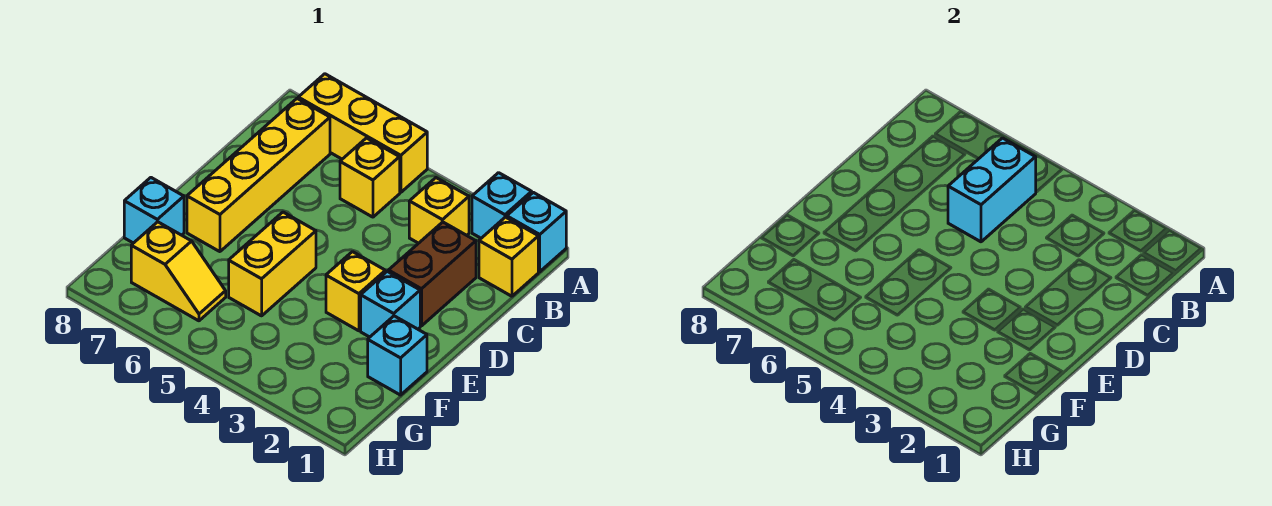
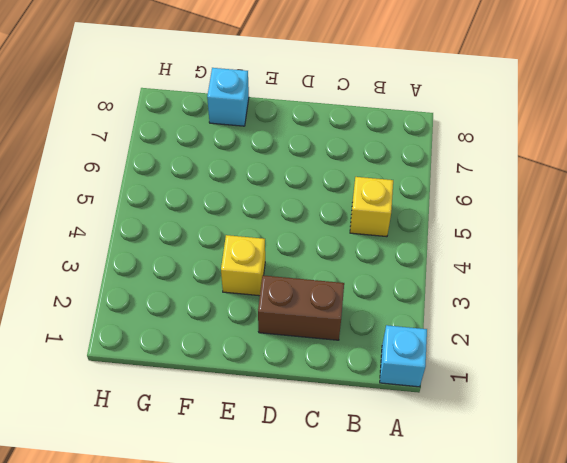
none -> cyan brick A2 level 1
none -> yellow brick A5:A7 level 1
none -> yellow brick B1 level 1

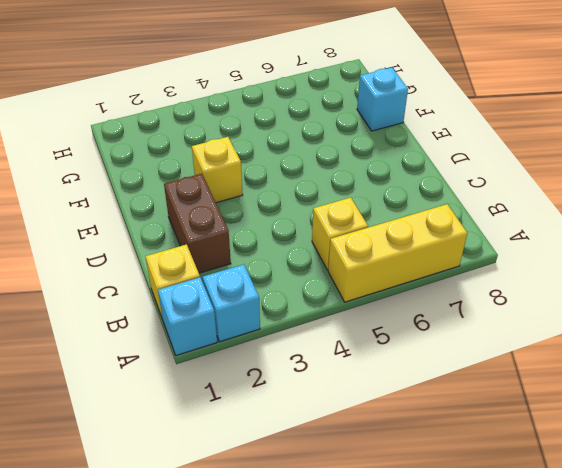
none -> yellow brick B3 level 1
none -> yellow brick B7:E7 level 1
none -> cyan brick E2 level 1

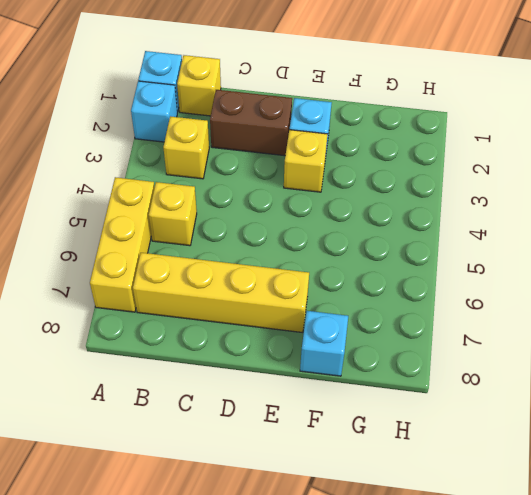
none -> yellow brick E5:F5 level 1
none -> cyan brick F1 level 1
none -> yellow slope G6:G7 level 1 top 7

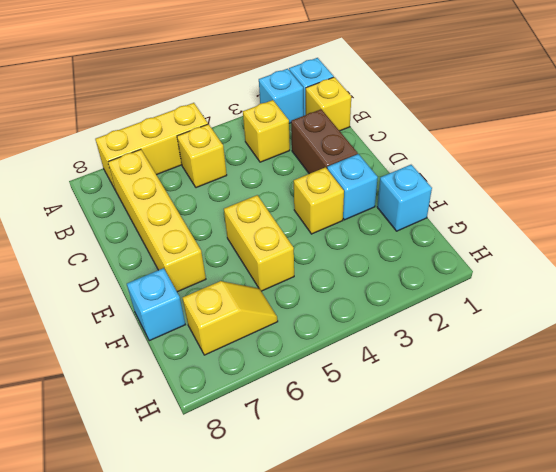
none -> cyan brick B5:C5 level 2

